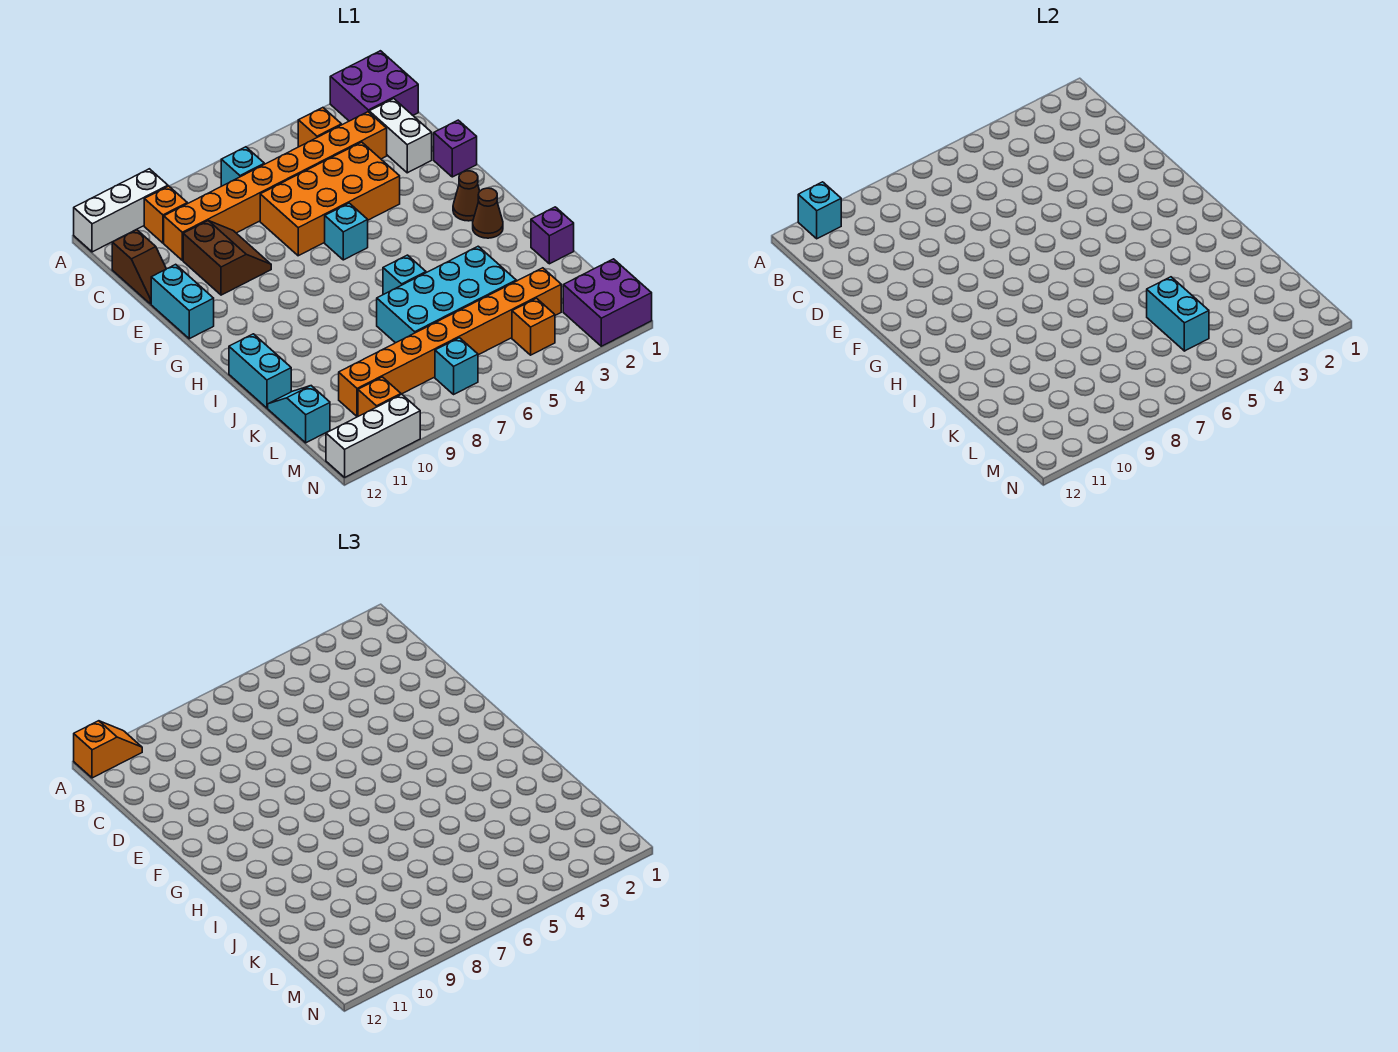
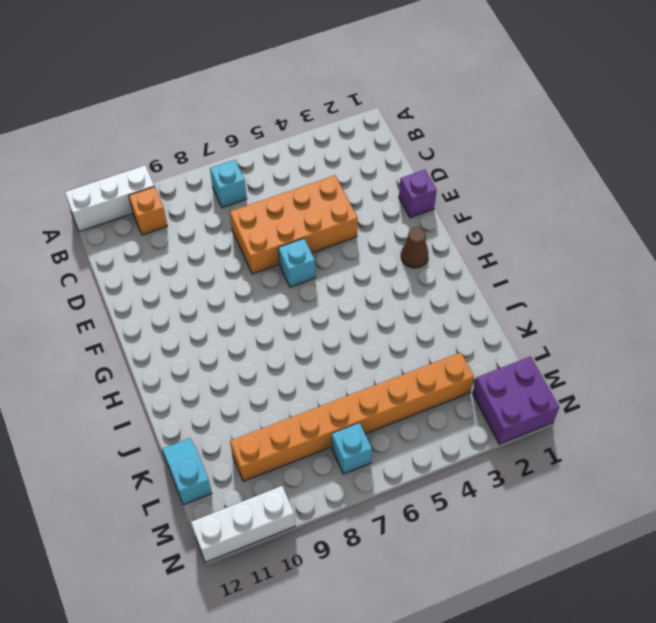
none -> purple brick A1:B2 level 1
none -> orange brick B4 level 1
none -> white brick C2:D2 level 1

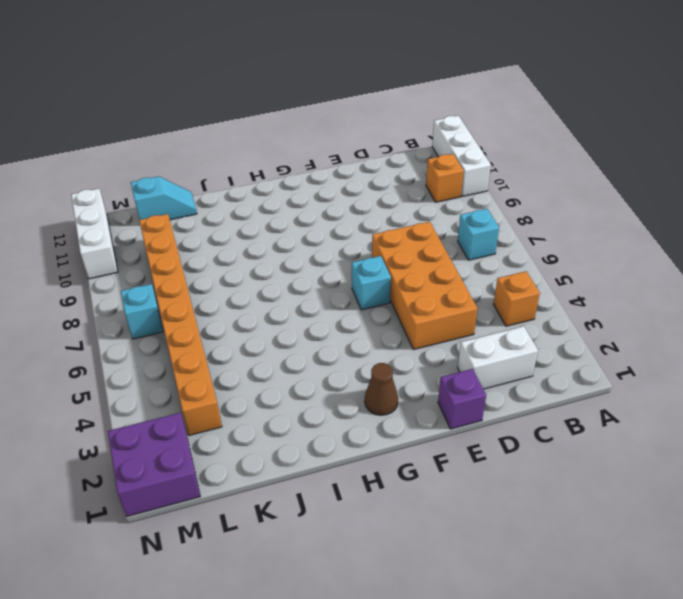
none -> purple brick A1:B2 level 1
none -> orange brick C3:C10 level 1
none -> brown slope C12:D12 level 1 top C

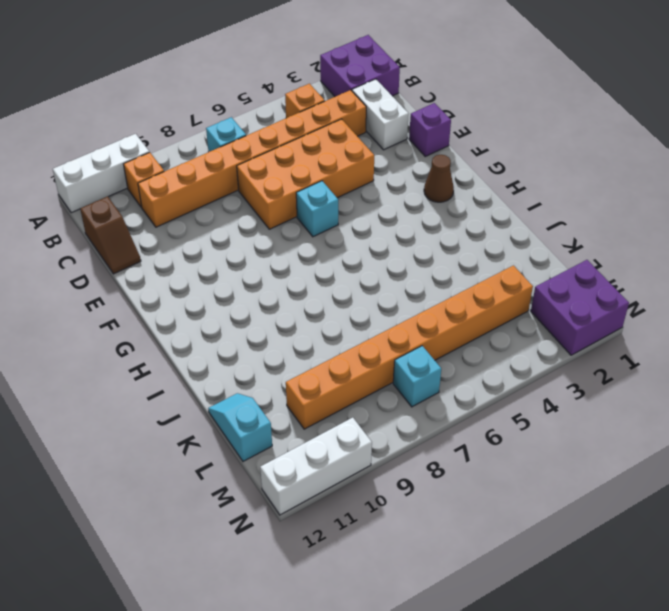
none -> brown slope D9:E10 level 1 top 10
none -> cyan brick E12:F12 level 1
none -> brown cone H2 level 1

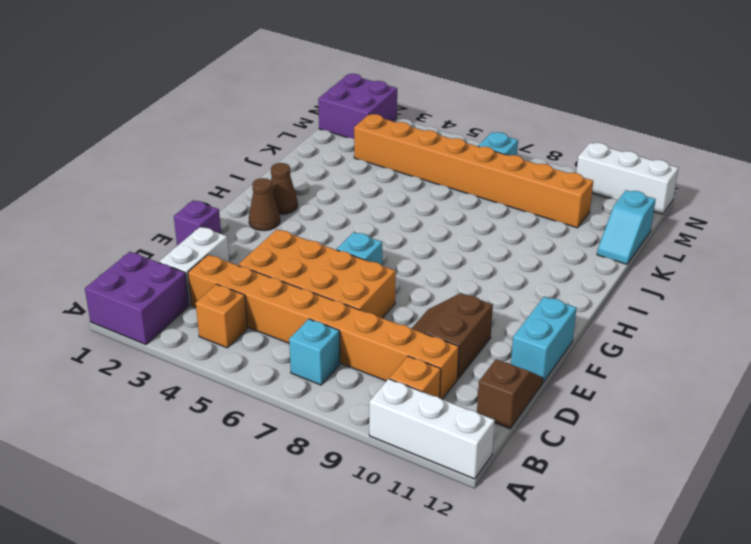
none -> cyan brick I6 level 1
none -> cyan brick I12:J12 level 1
none -> purple brick J1 level 1

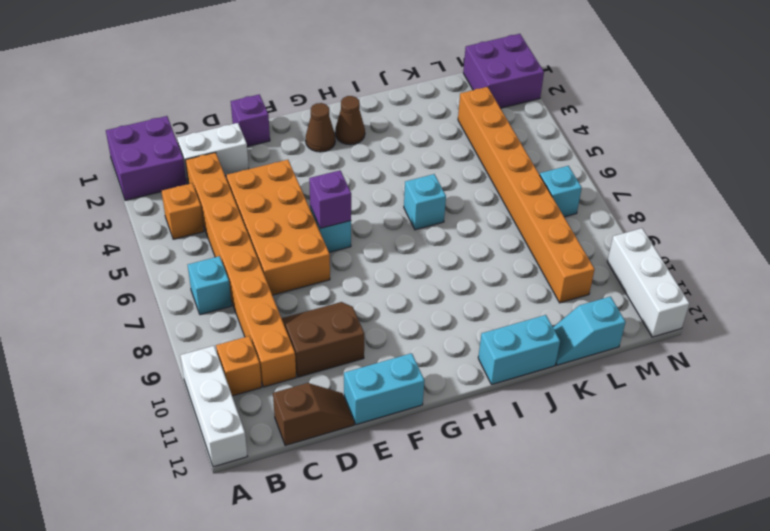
purple brick F6 level 2 -> purple brick J1 level 1
none -> cyan brick J4:K7 level 1
none -> orange brick M4 level 1
none -> orange brick M10 level 1

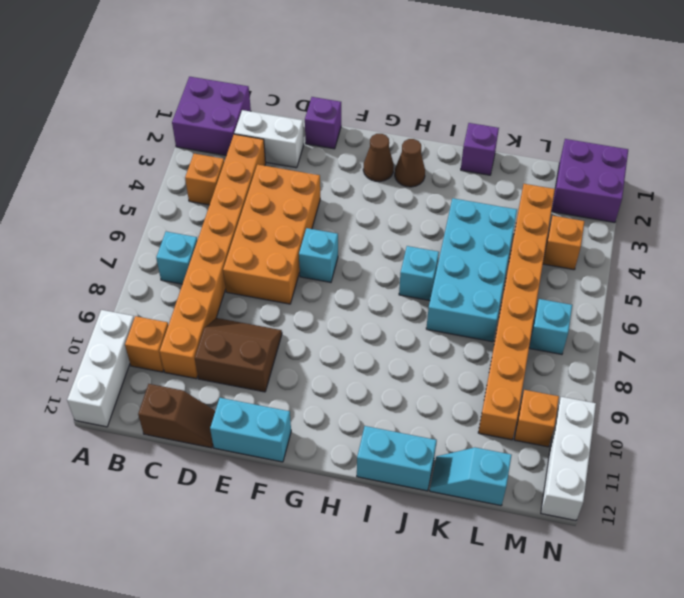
none -> cyan brick A11 level 2
none -> cyan brick K5:L5 level 2
none -> orange slope A11:A12 level 3 top 12

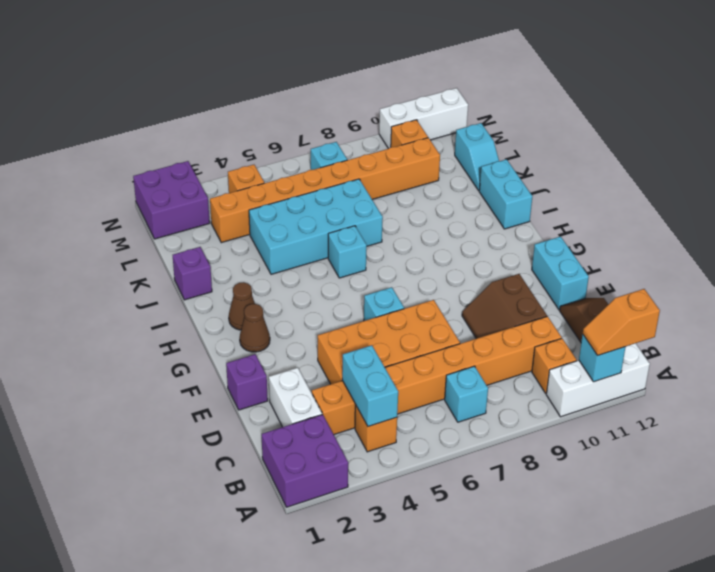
cyan brick B4:C4 level 2 -> cyan brick K5:L5 level 2

